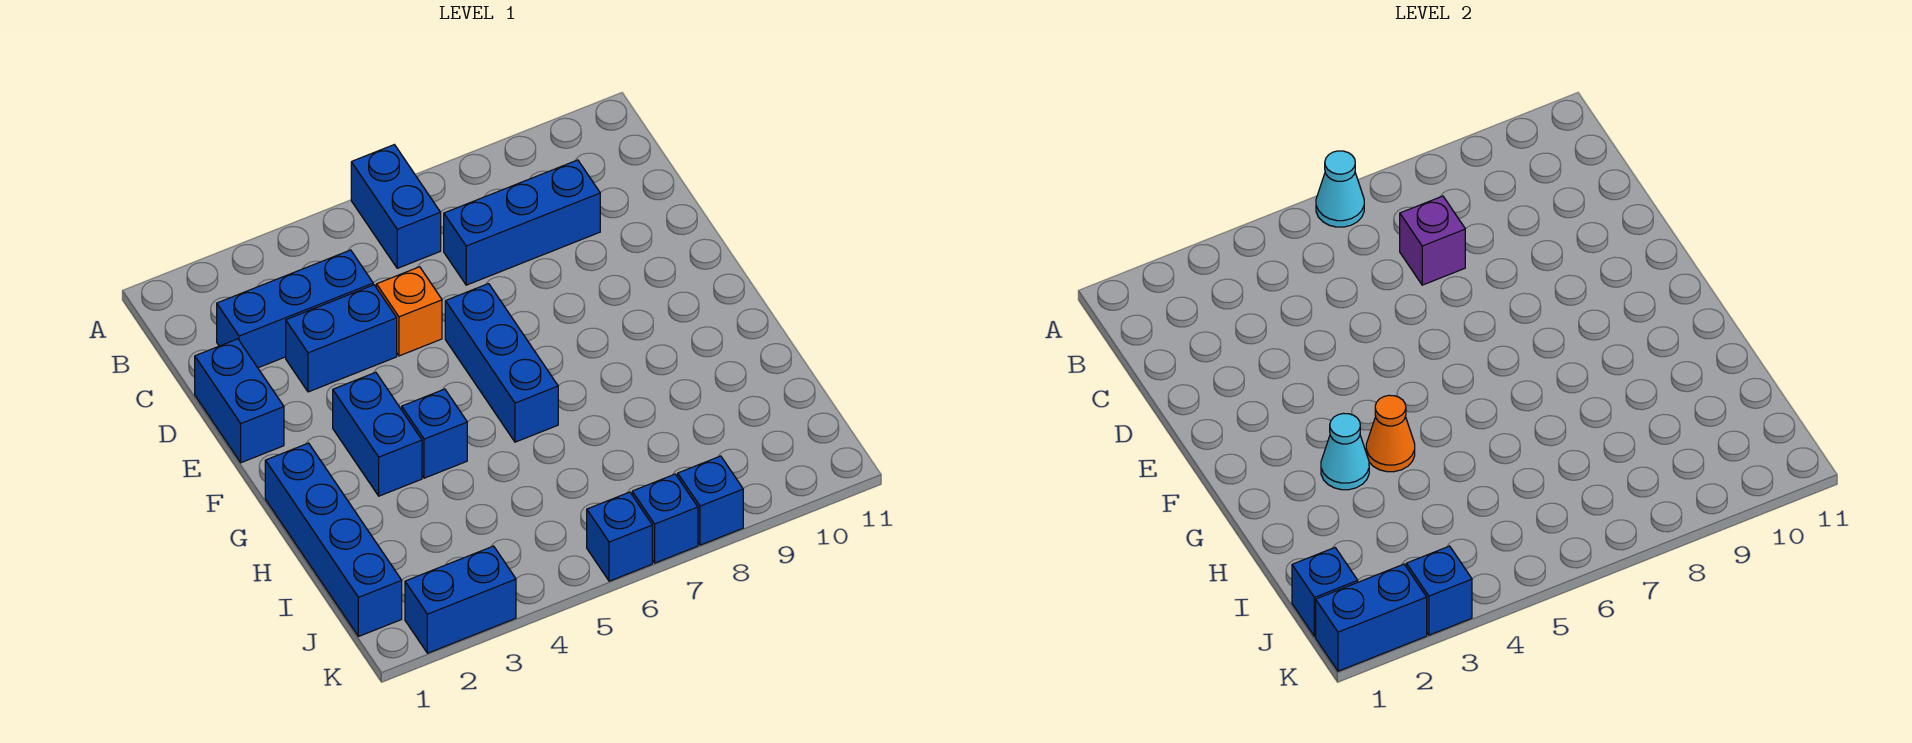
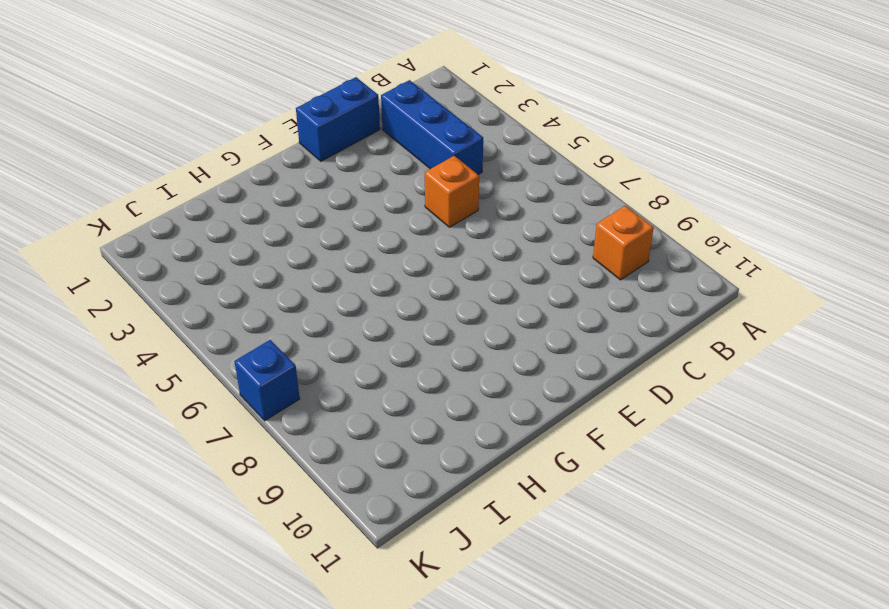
orange brick B9 level 1 -> none
none -> blue brick A6:B6 level 1
none -> blue brick C7:C9 level 1
none -> blue brick D3:D4 level 1

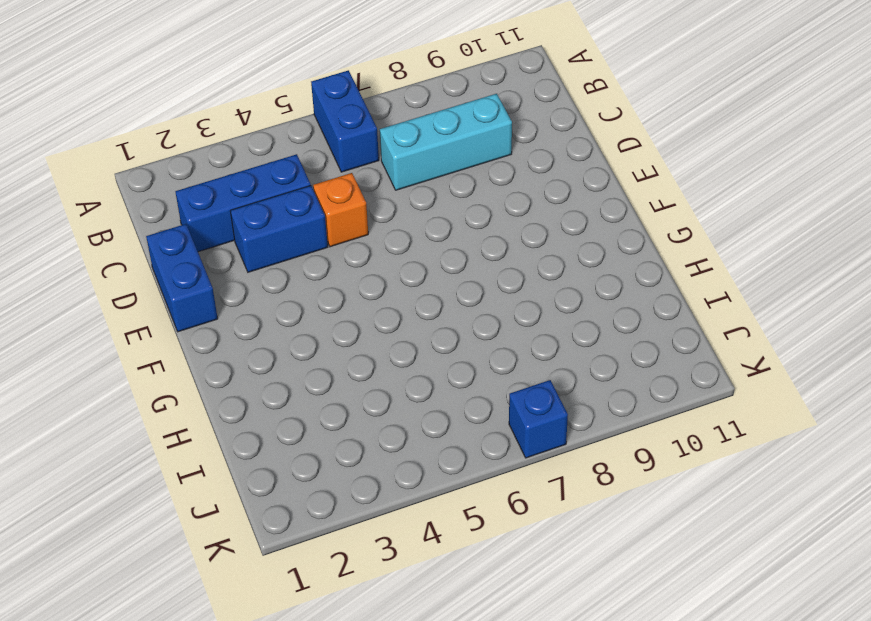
cyan brick C7:C9 level 1 -> blue brick C7:C9 level 1
none -> blue brick E6:G6 level 1
none -> blue brick F3:G3 level 1
none -> blue brick G1:J1 level 1

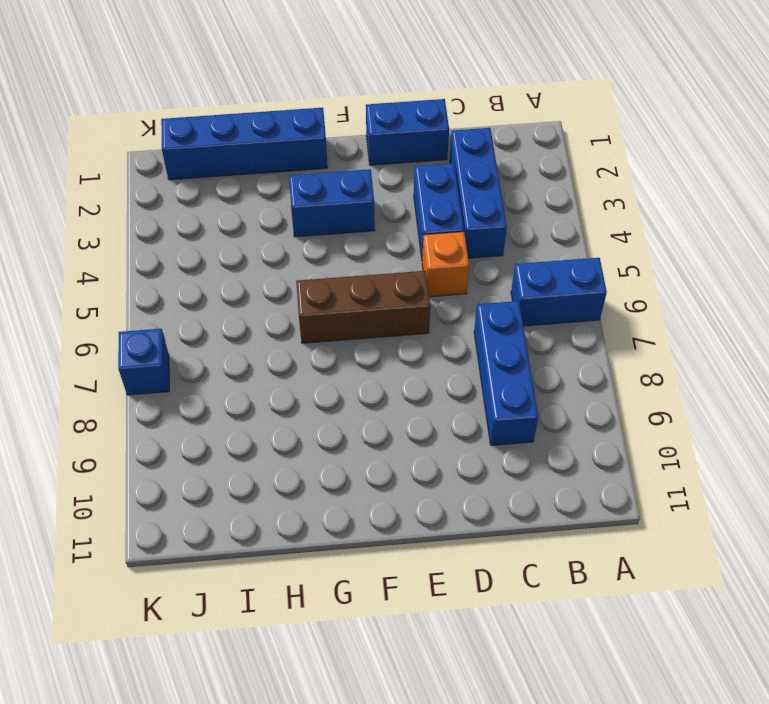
brown brick E6:G6 level 1 -> blue brick E6:G6 level 1
none -> blue brick G4 level 1
none -> blue brick K2:K3 level 1
none -> blue brick K6 level 1

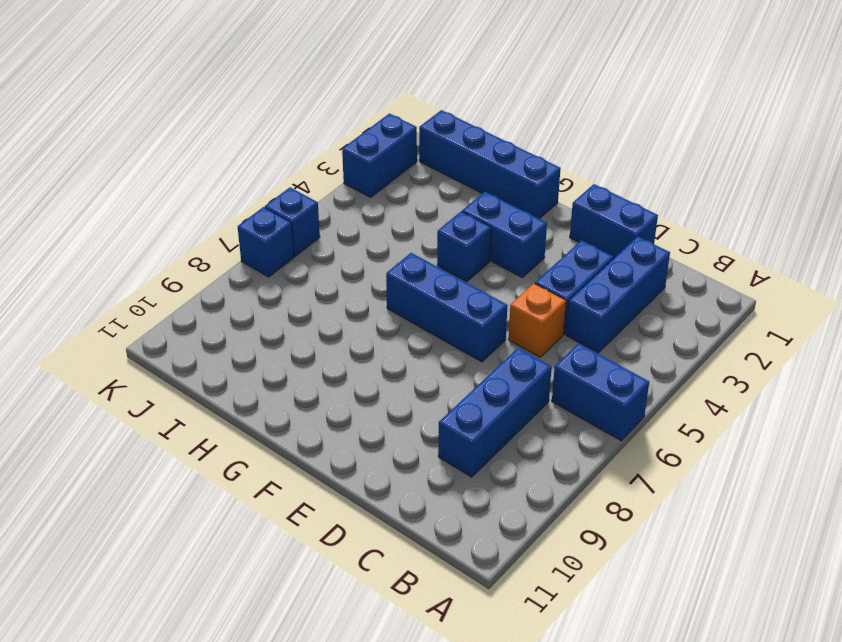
none -> blue brick K8 level 1
none -> cyan cone A6 level 2
none -> purple brick C7 level 2

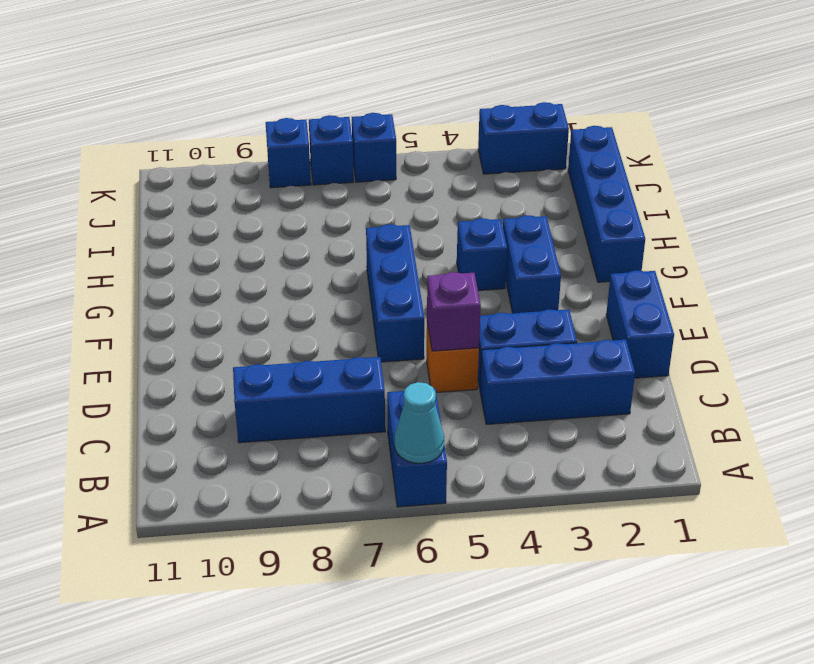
purple brick D5 level 2 -> purple brick C7 level 2
none -> cyan cone G3 level 2
none -> orange cone G4 level 2
none -> blue brick J1 level 2

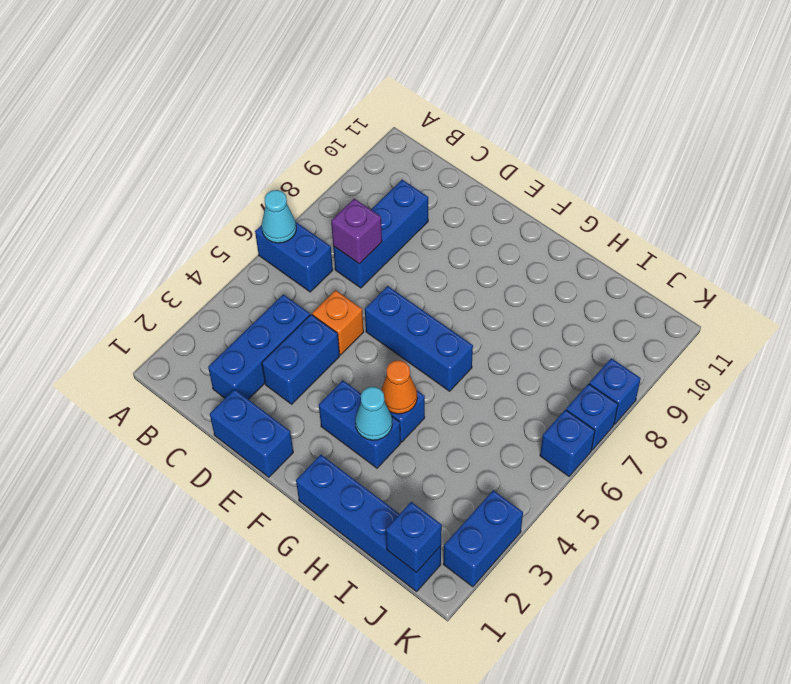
none -> blue brick K1:K2 level 2
none -> blue brick K3 level 2

